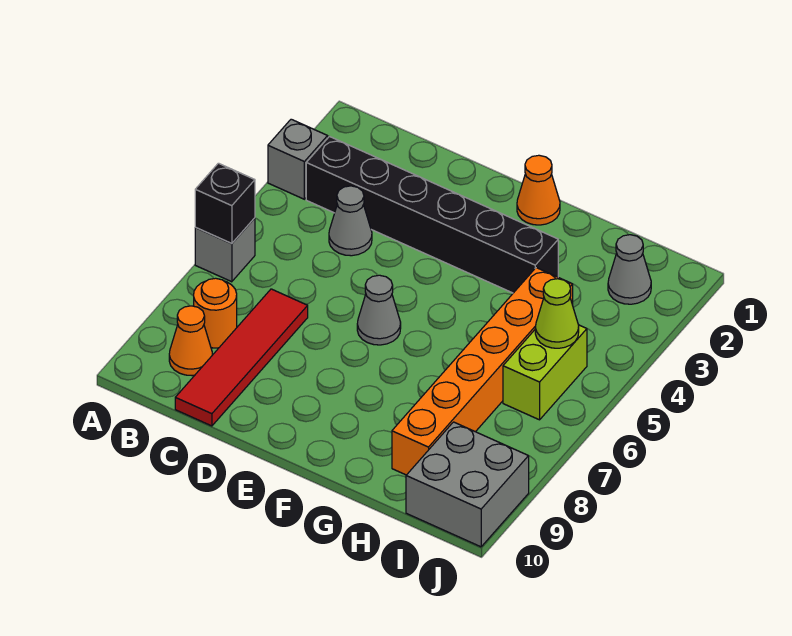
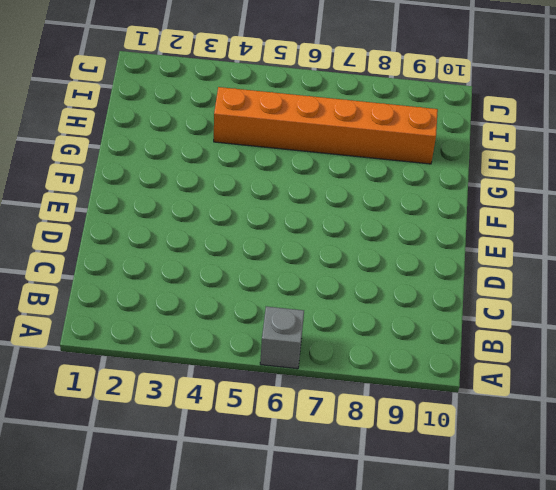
none -> grey brick A3 level 1
none -> black brick B3:G3 level 1
none -> orange round brick B8 level 1

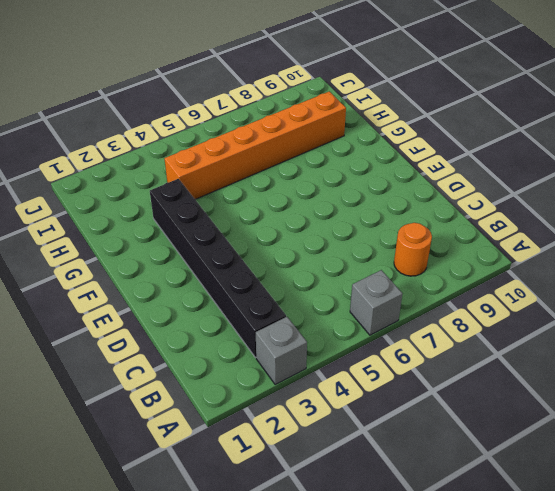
none -> orange cone B9 level 1
none -> grey cone C4 level 1
none -> red tile C7:C10 level 1

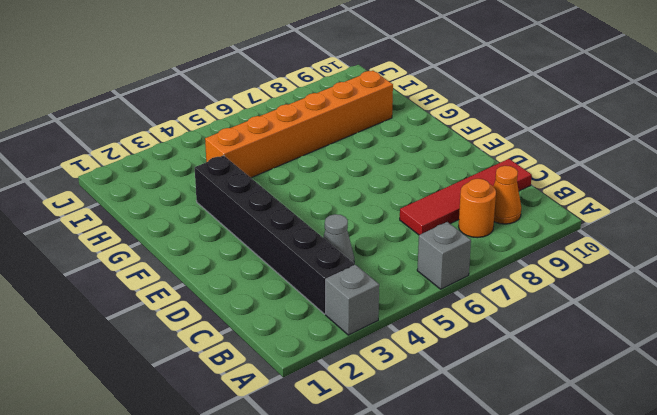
none -> grey cone E6 level 1
none -> orange cone F1 level 1
none -> grey cone I2 level 1

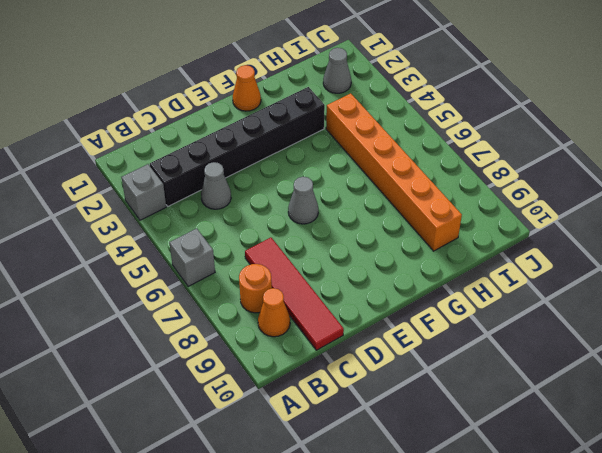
none -> lime brick I5:I6 level 1
none -> grey brick I9:J10 level 1
none -> black brick A6 level 2

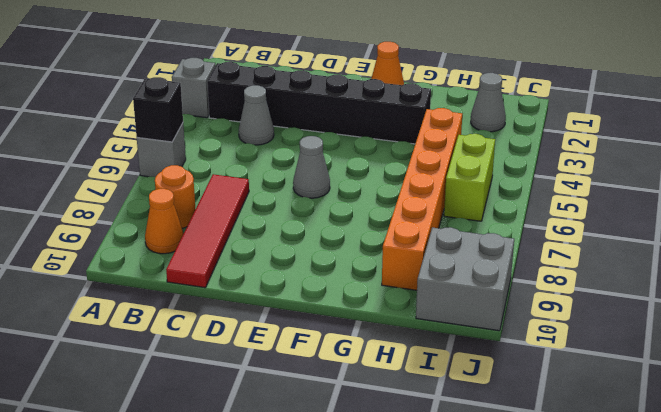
none -> lime cone I5 level 2

